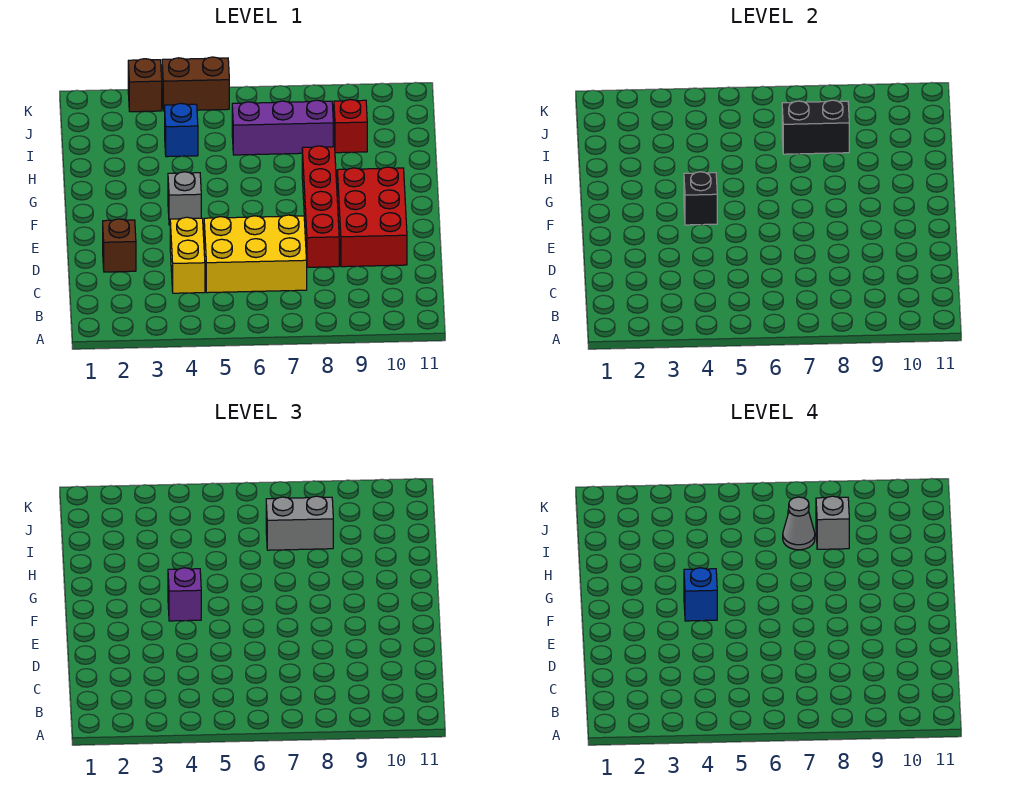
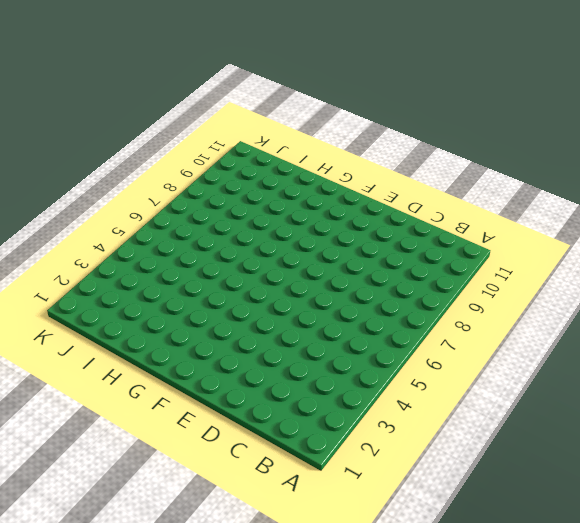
none -> yellow brick C4:D4 level 1
none -> yellow brick C5:D7 level 1
none -> brown brick D2 level 1

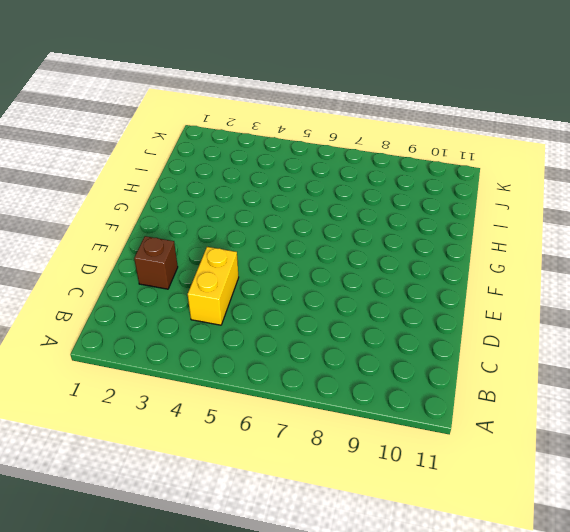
none -> yellow brick C5:D7 level 1
none -> red brick D8:G8 level 1
none -> red brick D9:F10 level 1

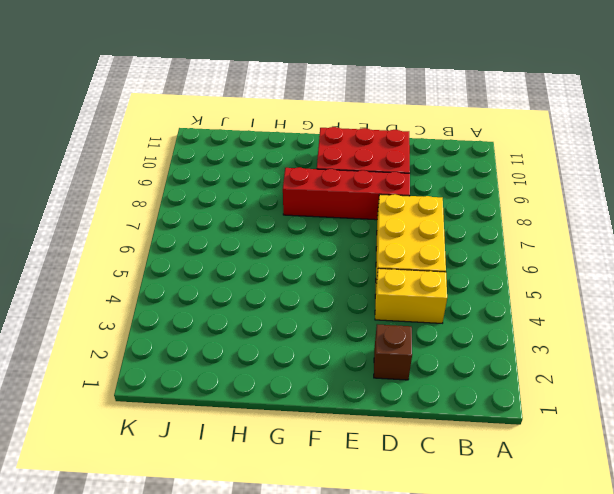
none -> grey brick F4 level 1
none -> blue brick I4 level 1
none -> purple brick I6:I8 level 1

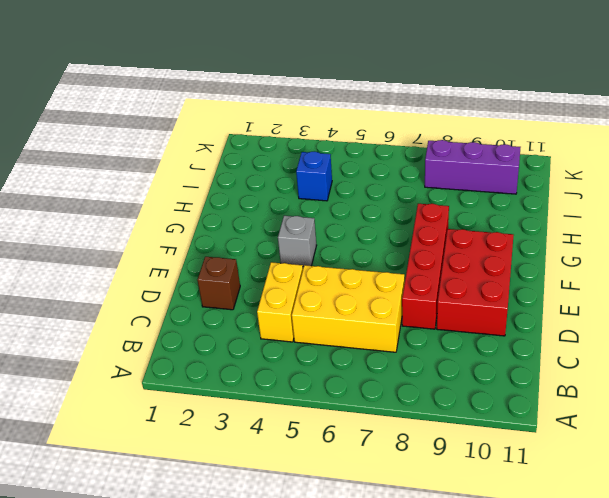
purple brick J8:J10 level 1 -> purple brick I6:I8 level 1
none -> red brick I9 level 1
none -> brown brick K3 level 1
none -> brown brick K4:K5 level 1

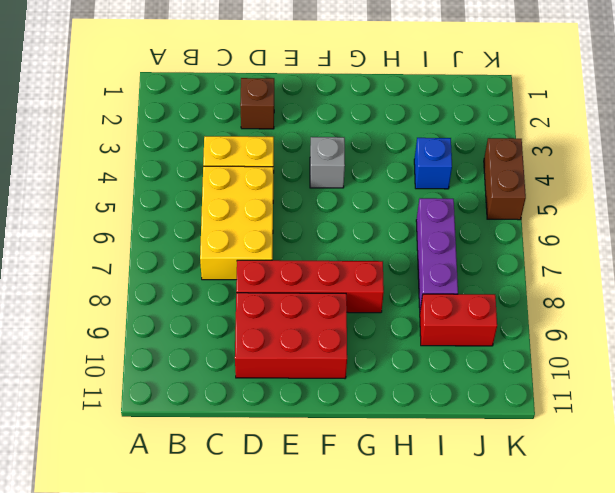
red brick I9:J9 level 1 -> red brick I9 level 1
none -> brown brick K3 level 1
none -> black brick F4 level 2
none -> black brick I7:I8 level 2

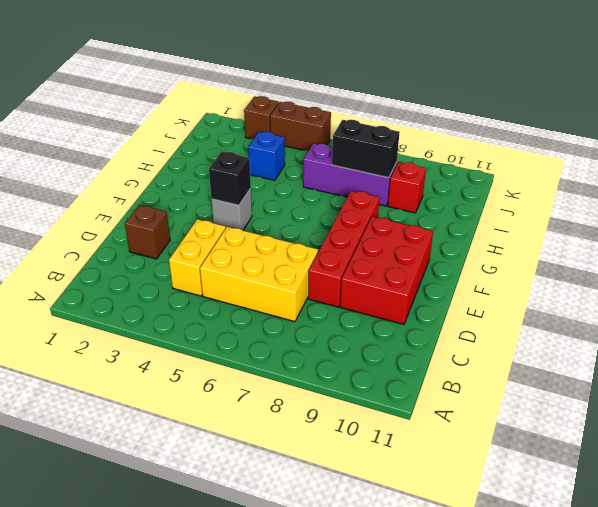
none -> purple brick F4 level 3
none -> grey brick I7:I8 level 3
none -> blue brick F4 level 4

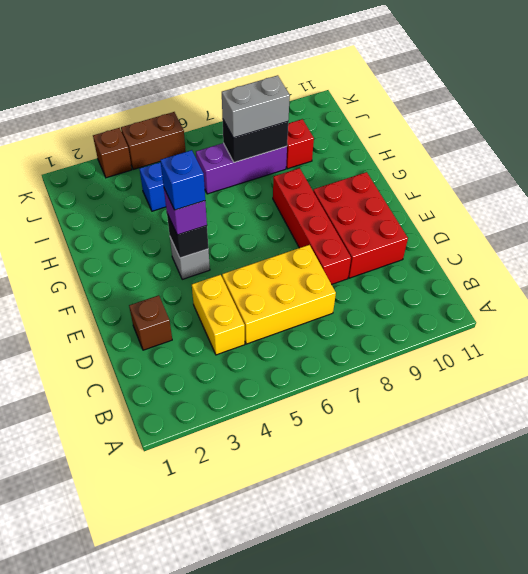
none -> grey cone I7 level 4
none -> grey brick I8 level 4

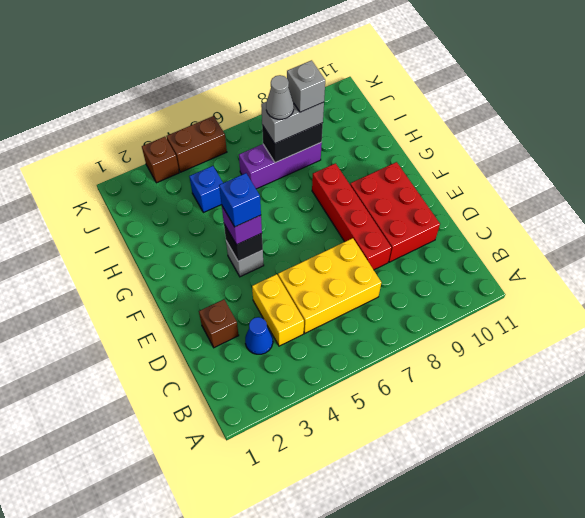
blue cone C3 level 1 -> none
none -> red brick I9 level 1

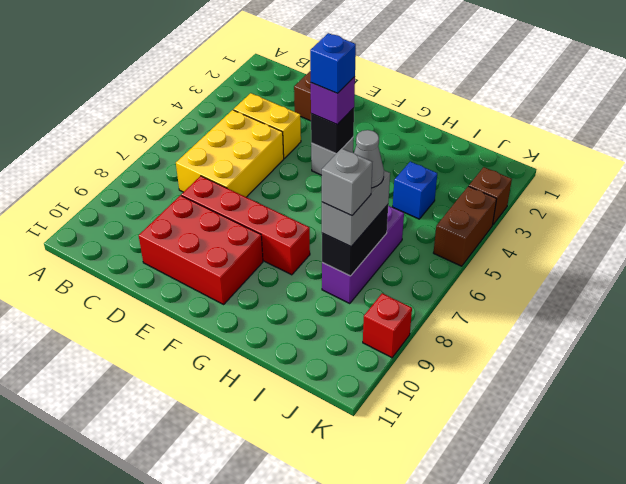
red brick K9 level 1 -> red brick I9 level 1

